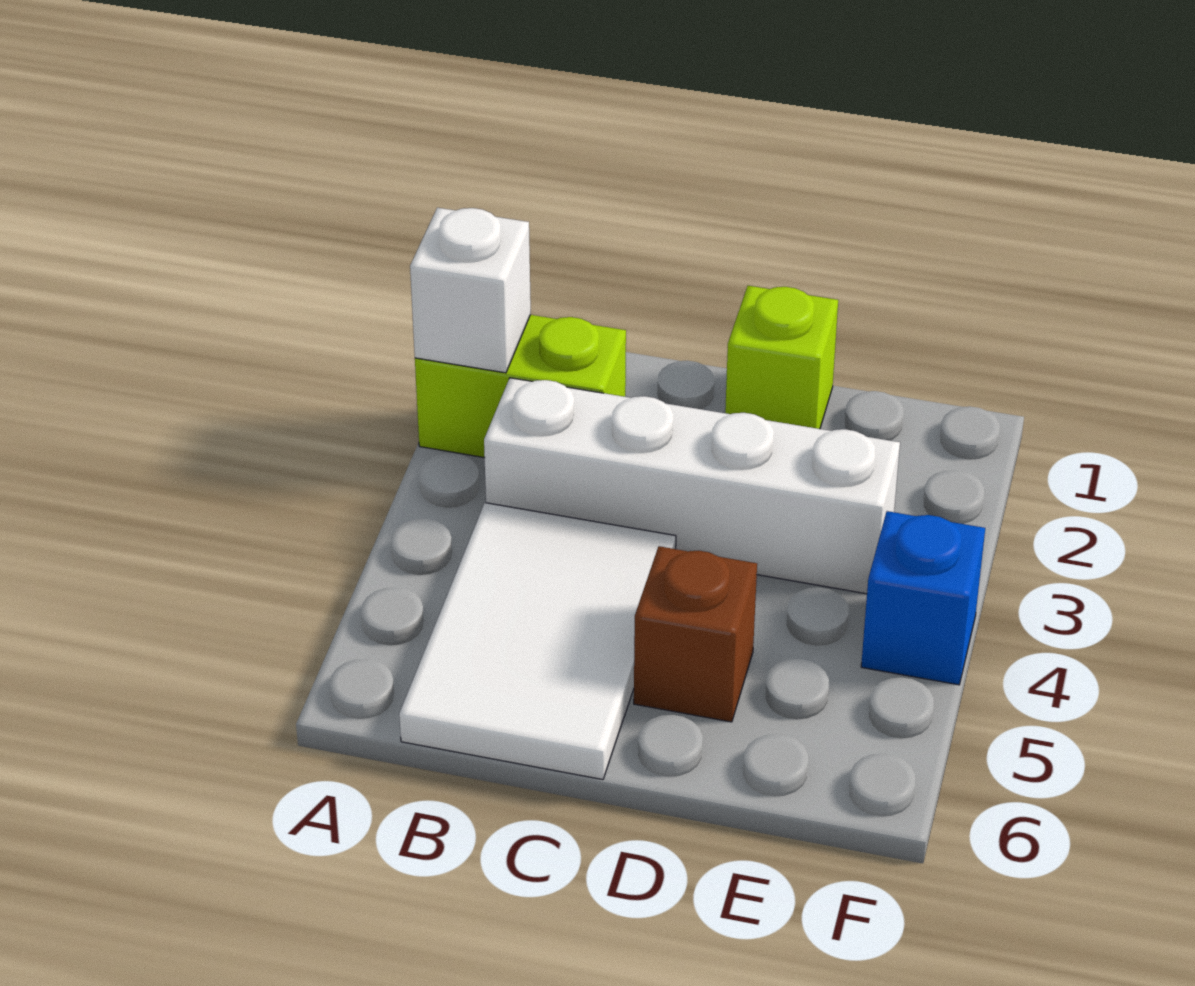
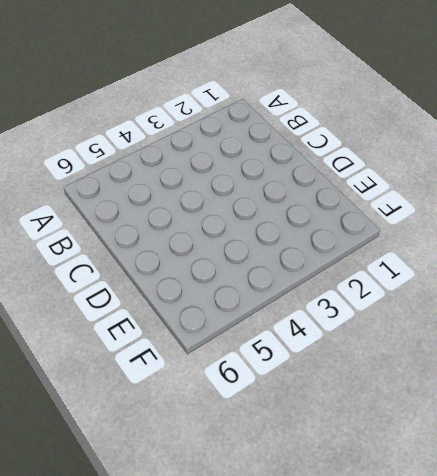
none -> lime brick A2:B2 level 1
none -> white brick B3:E3 level 1

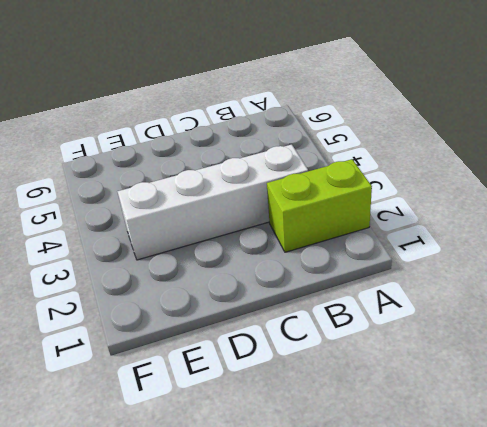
none -> white tile B4:C6 level 1
none -> lime brick D1 level 1

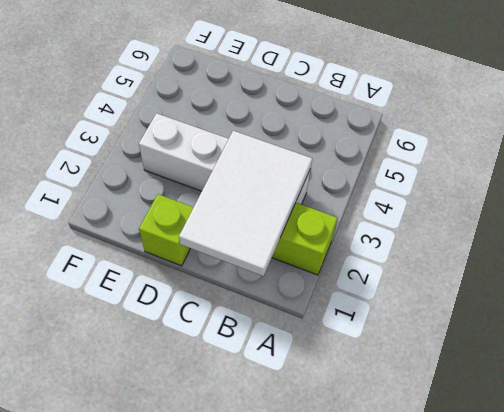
white tile B1:C3 level 2 -> white tile B4:C6 level 1
none -> brown brick D5 level 1
none -> blue brick F4 level 1

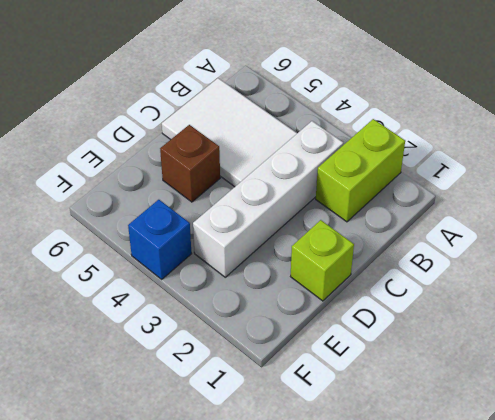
none -> white brick A2 level 2

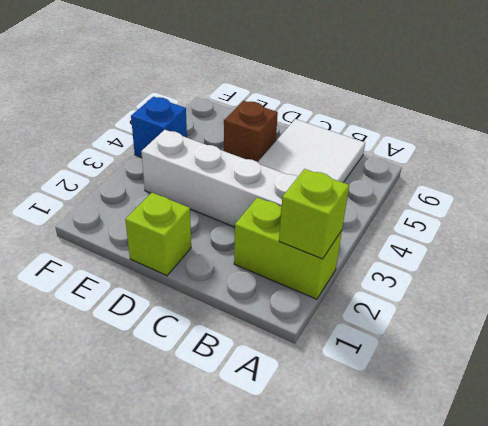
lime brick A2 level 2 -> white brick A2 level 2

